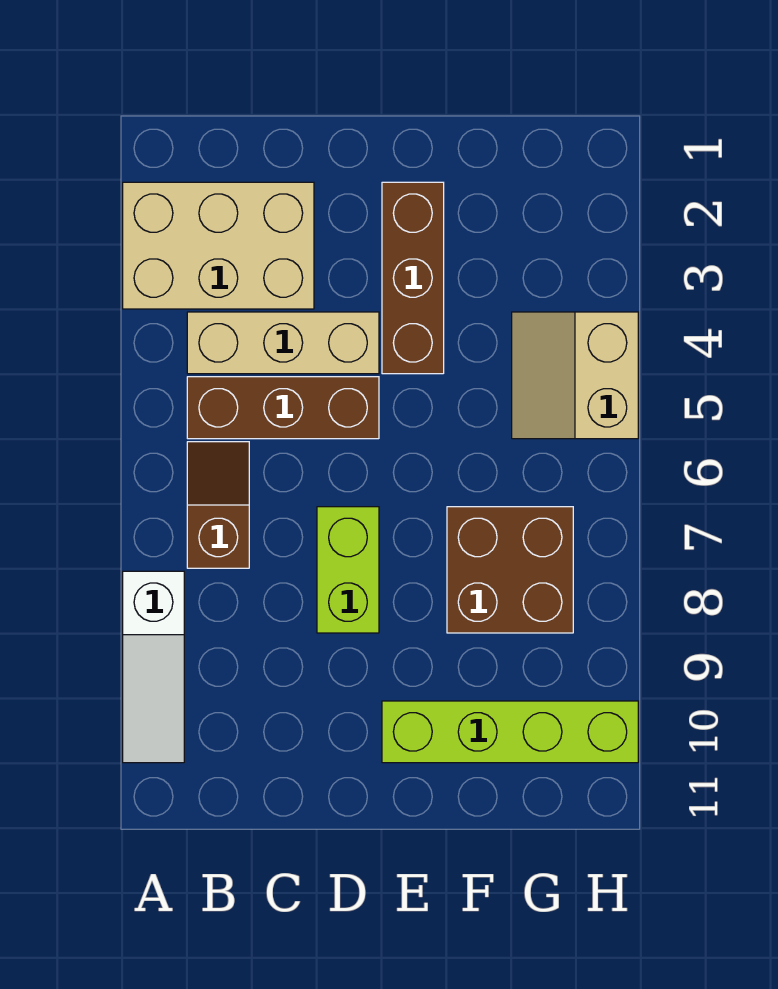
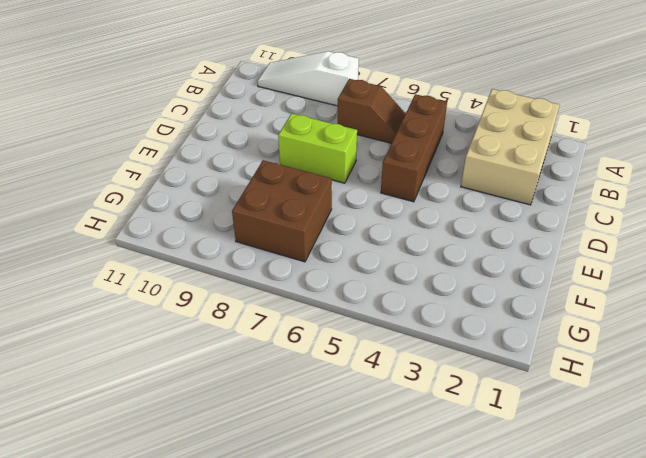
none -> tan brick B4:D4 level 1
none -> brown brick E2:E4 level 1

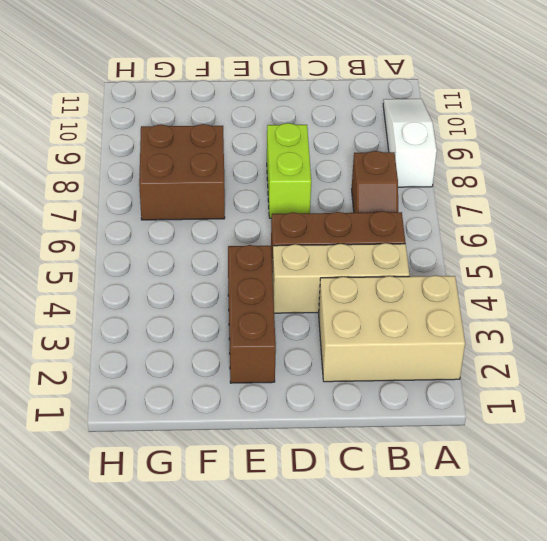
none -> lime brick E10:H10 level 1
none -> tan slope G4:H5 level 1 top H

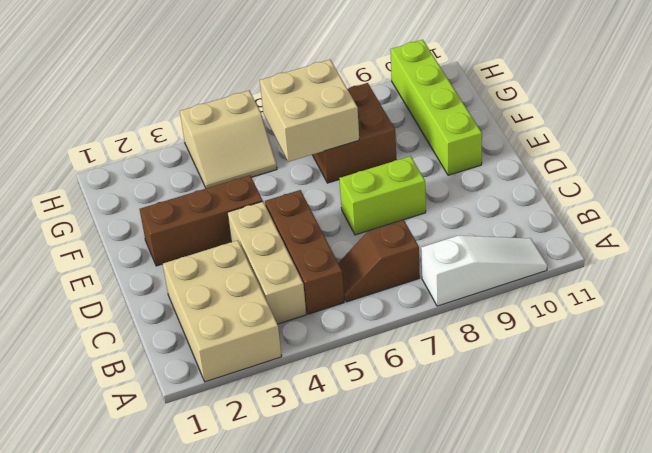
tan brick F6:G7 level 2 -> none

